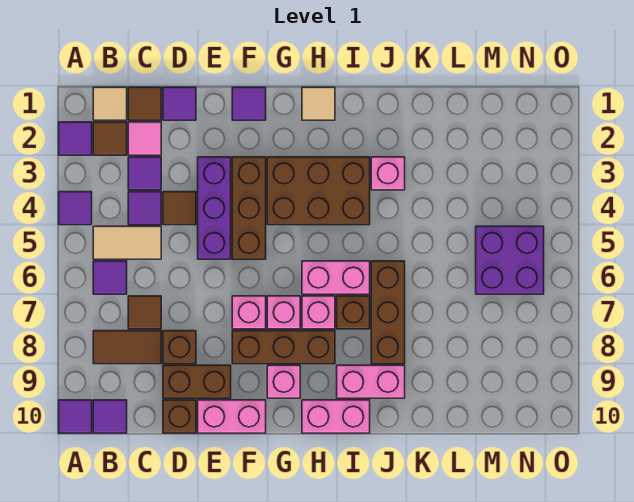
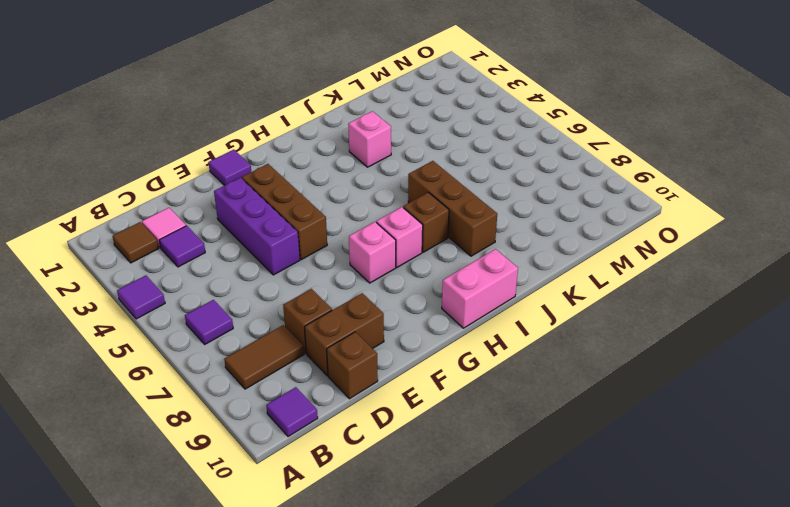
none -> purple tile A2 level 1
none -> purple tile A10 level 1
none -> tan tile B1 level 1
none -> tan tile B5:C5 level 1

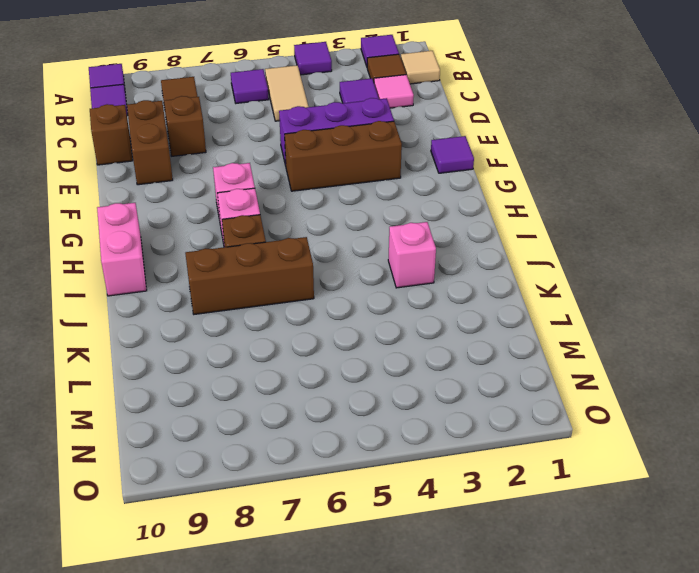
none -> brown tile C1 level 1
none -> purple tile C4 level 1
none -> brown tile C7 level 1
none -> purple tile D1 level 1

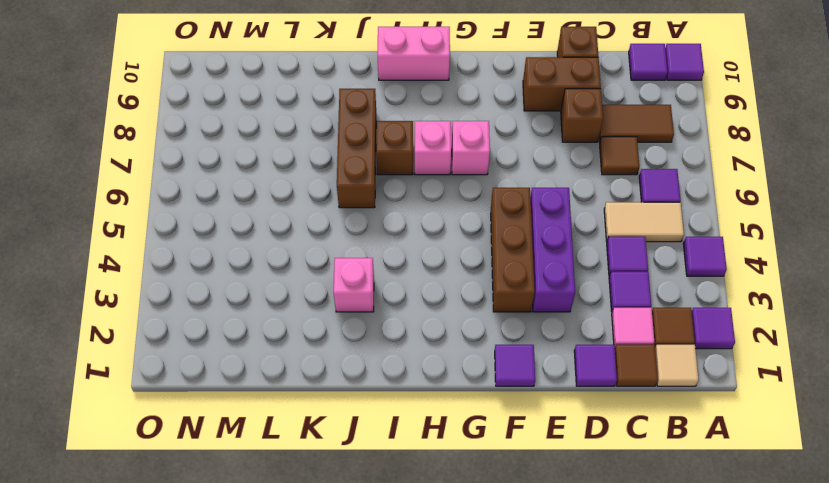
none -> brown tile D4 level 1
none -> pink brick E10:F10 level 1
none -> pink brick F7 level 1
none -> brown brick F8:H8 level 1

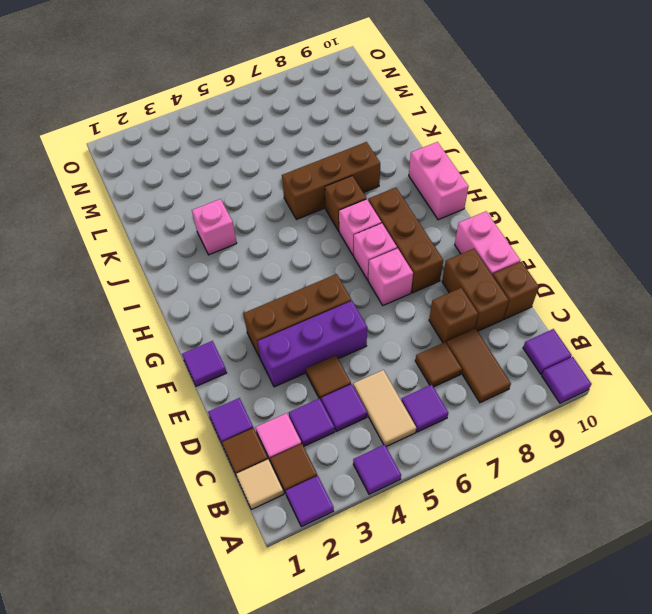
none -> brown brick G3:I4 level 1
none -> pink brick G9 level 1
none -> tan tile H1 level 1
none -> pink brick H6:I6 level 1

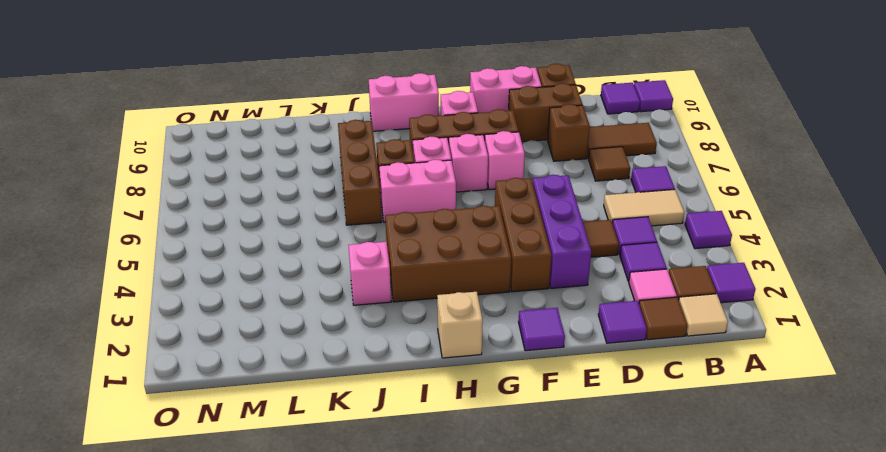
tan brick H1 level 1 -> tan tile H1 level 1
none -> pink brick I9:J9 level 1
none -> purple brick M5:N6 level 1

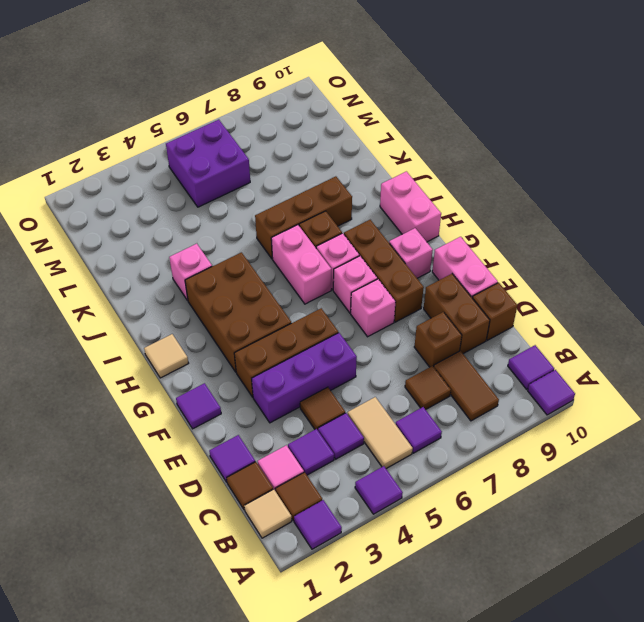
none -> pink brick I9:J9 level 1

